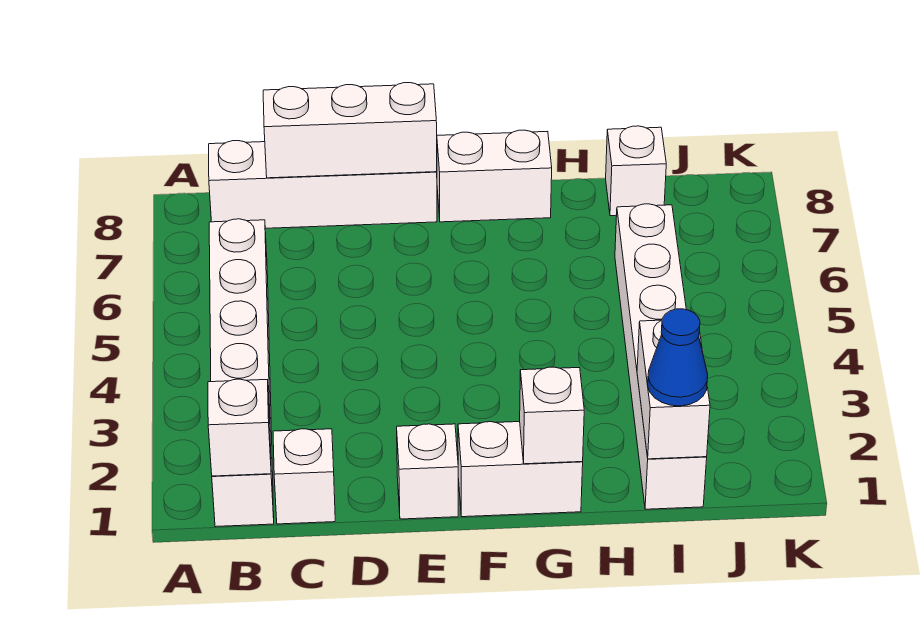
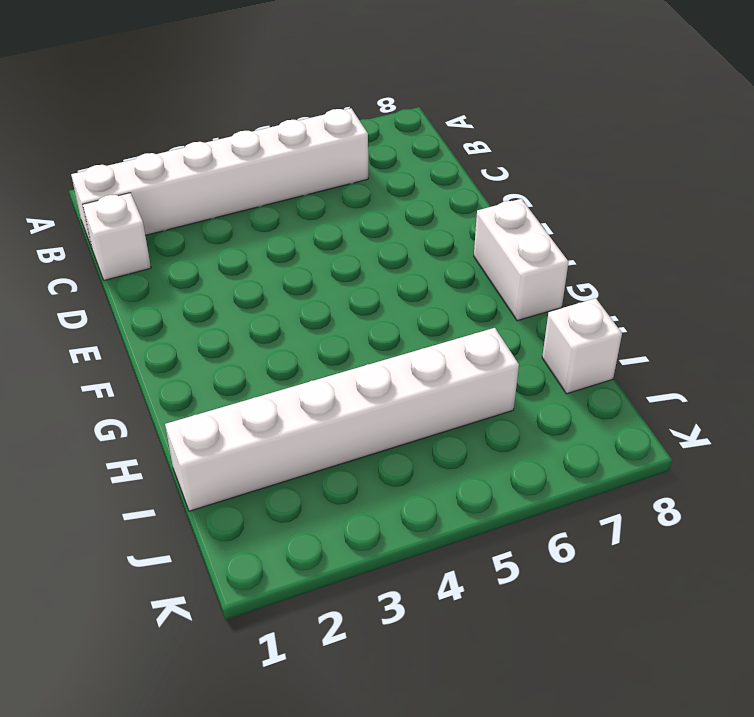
none -> white brick B8:E8 level 1
none -> white brick E1 level 1
none -> white brick F1:G1 level 1

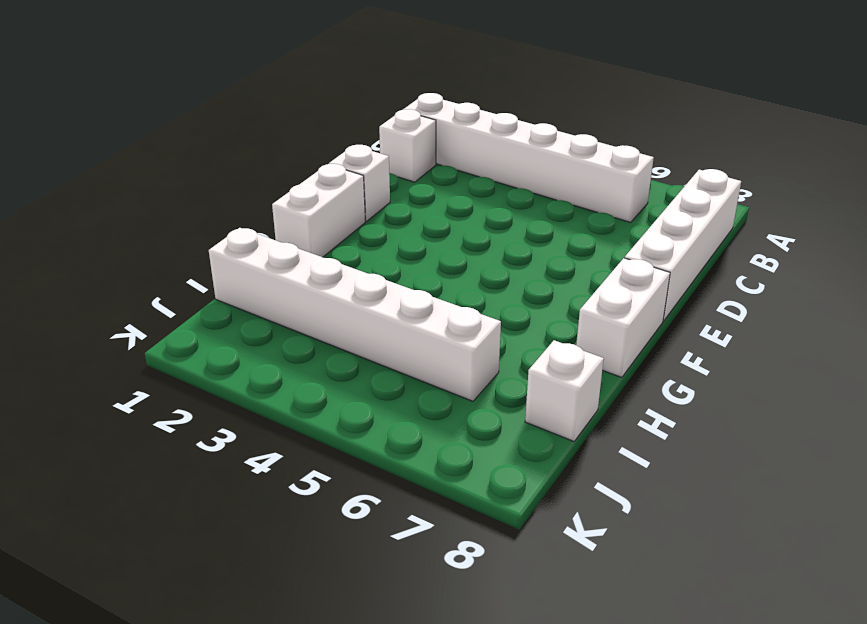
none -> white brick B1 level 2
none -> white brick C8:E8 level 2
none -> white brick G1 level 2

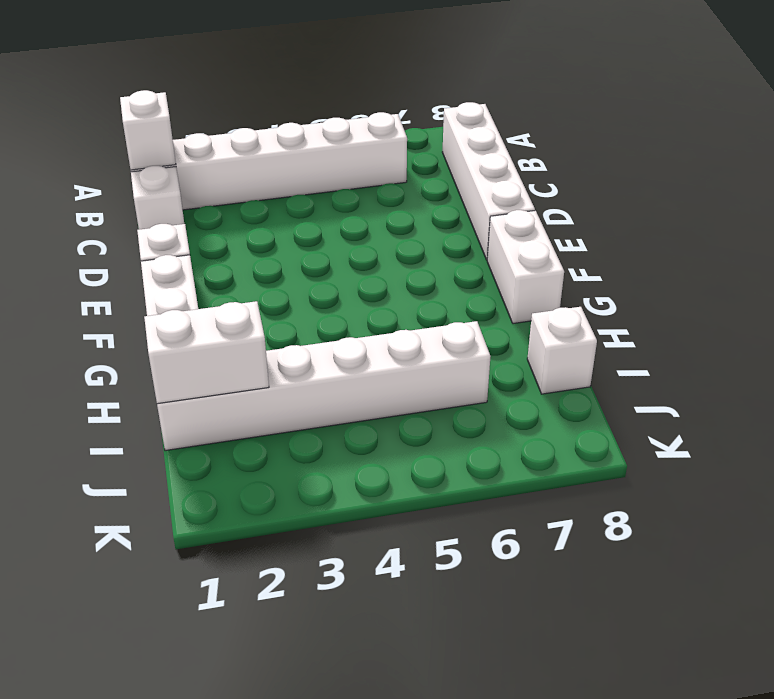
none -> white brick C8:E8 level 2
none -> white brick G1 level 2
none -> blue cone I1 level 3

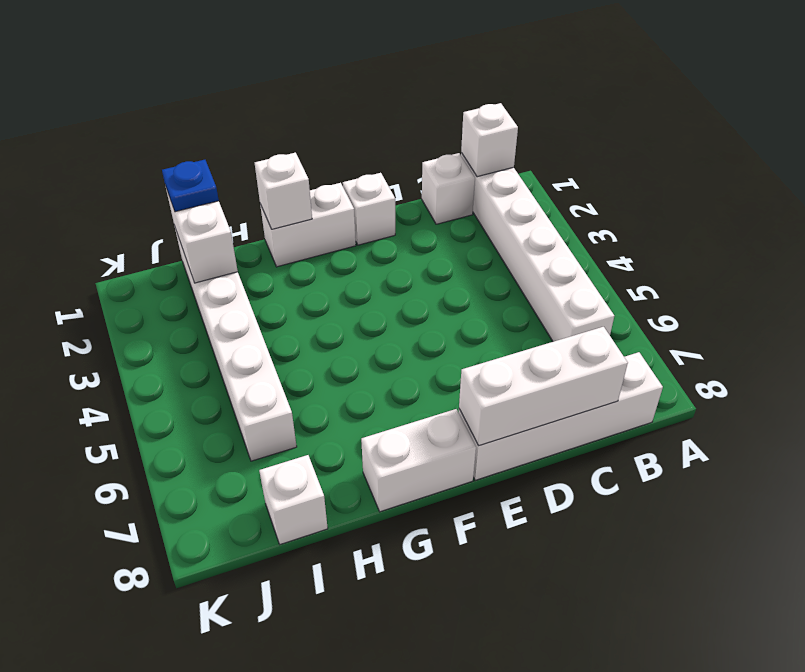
blue plate I1 level 3 -> blue cone I1 level 3

